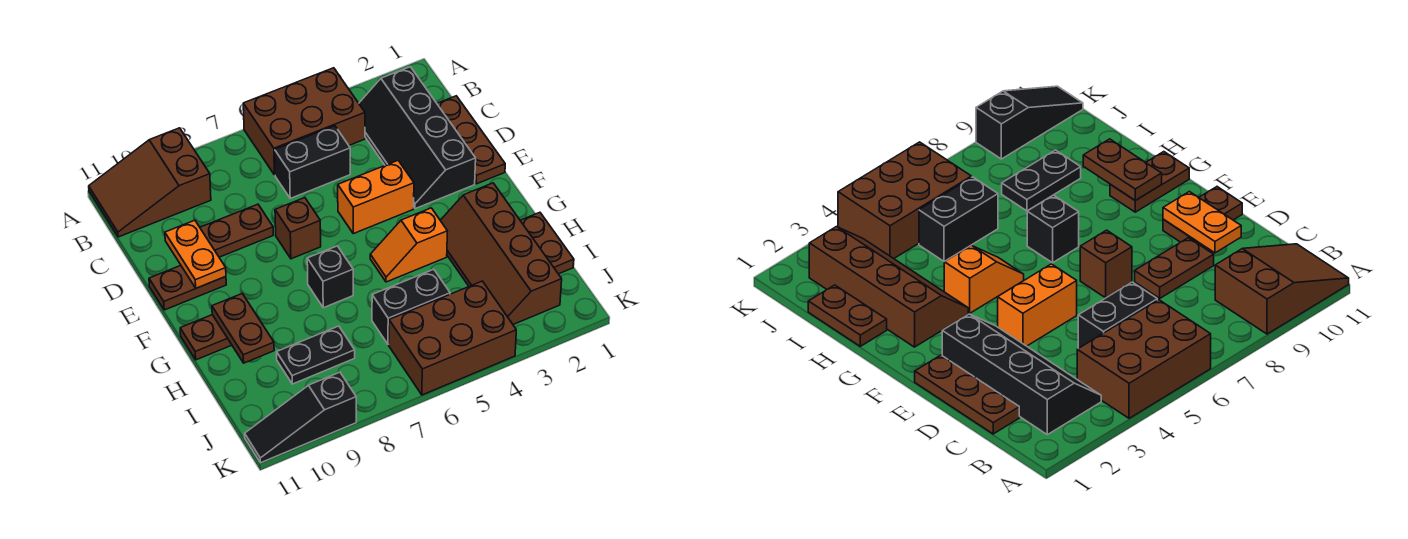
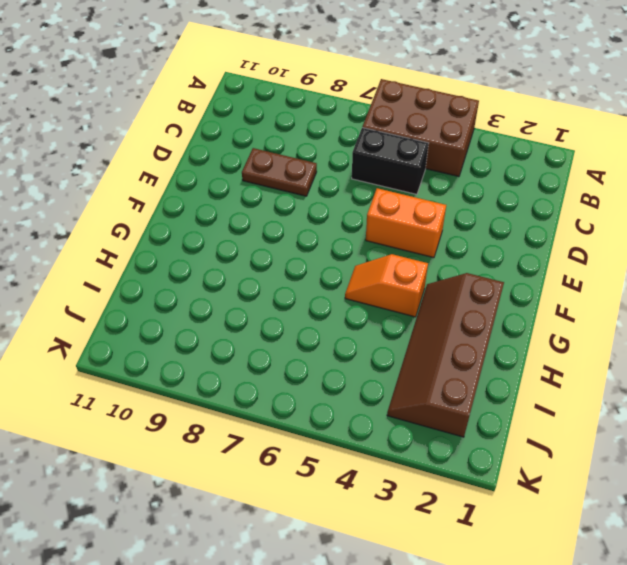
none -> brown slope A9:B11 level 1 top 9
none -> black slope B2:E3 level 1 top 2
none -> brown plate C1:E1 level 1

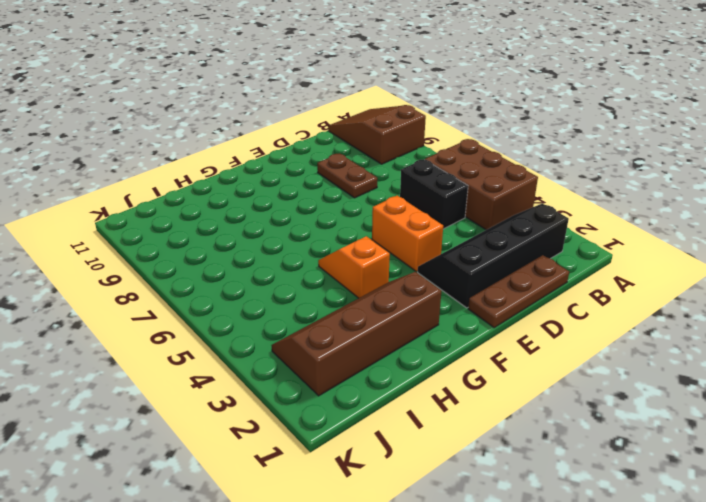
none -> brown brick E7 level 1
none -> brown plate E10:E11 level 1
none -> black brick G7 level 1

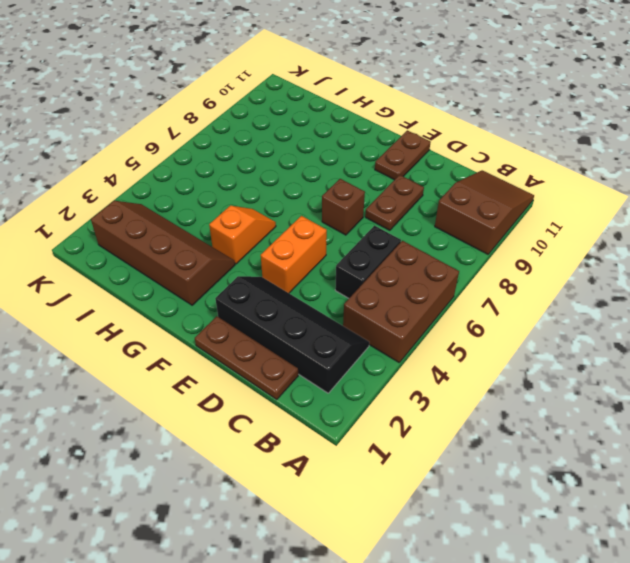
none -> black brick G7 level 1
none -> brown plate G10:G11 level 1
none -> brown plate H1:I1 level 1

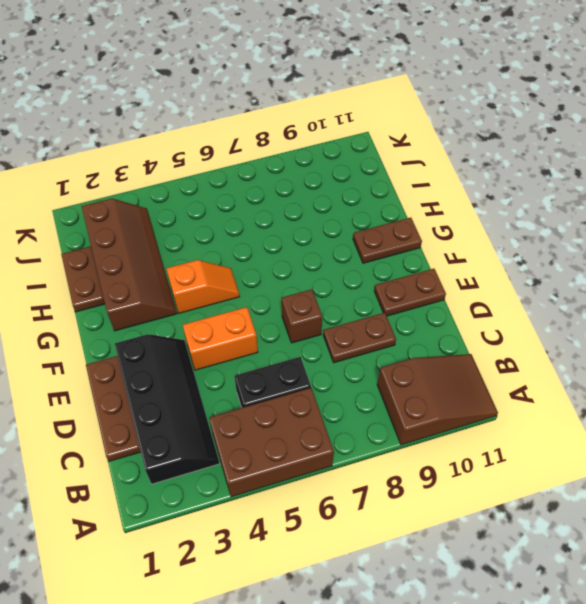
none -> black brick G7 level 1
none -> black brick I5:I6 level 1
none -> black plate I8:I9 level 1

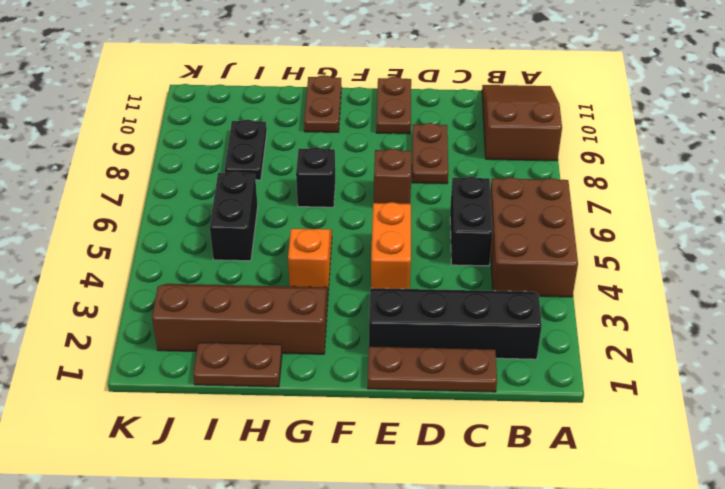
none -> brown brick J4:K6 level 1
none -> black slope K9:K11 level 1 top 9
none -> orange plate D10:E10 level 2

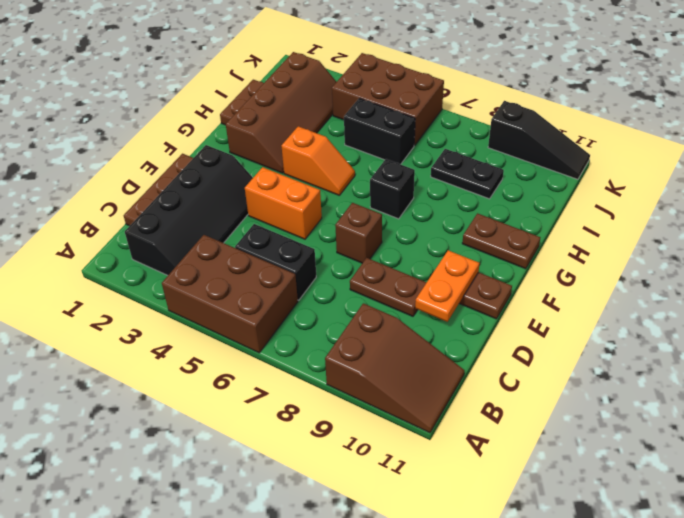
none -> brown plate G10:H10 level 2

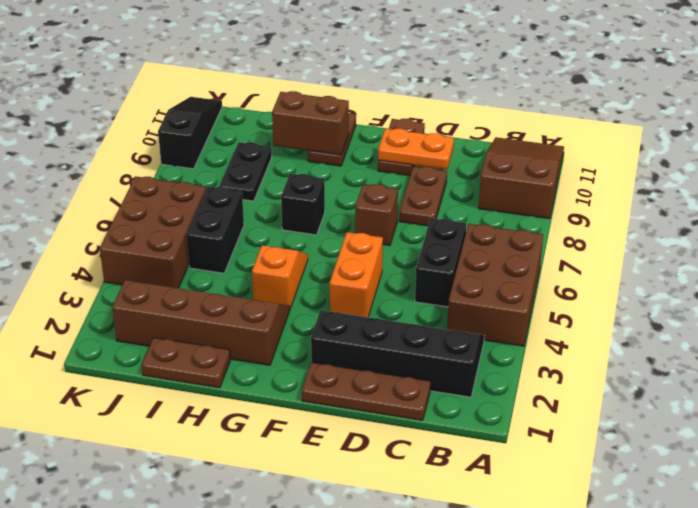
brown brick G10:H10 level 2 -> brown plate G10:H10 level 2

